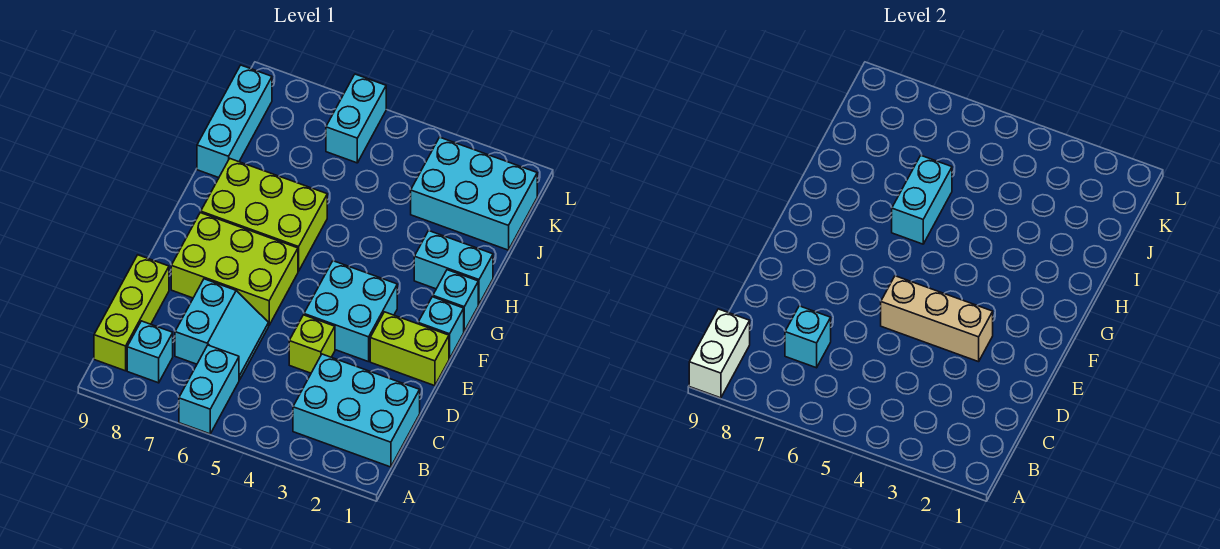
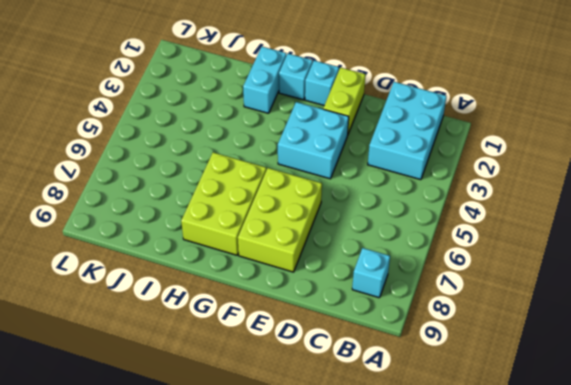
none -> cyan brick A6:B6 level 1
none -> lime brick B9:D9 level 1
none -> cyan slope C6:D7 level 1 top 7

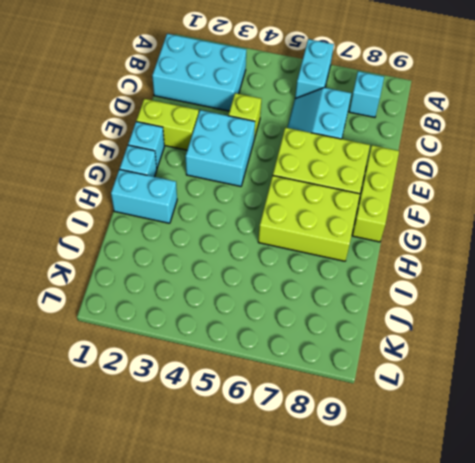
lime brick E9:G9 level 1 -> lime brick B9:D9 level 1
none -> cyan brick I9:K9 level 1
none -> cyan brick J1:K3 level 1
none -> cyan brick K6:L6 level 1

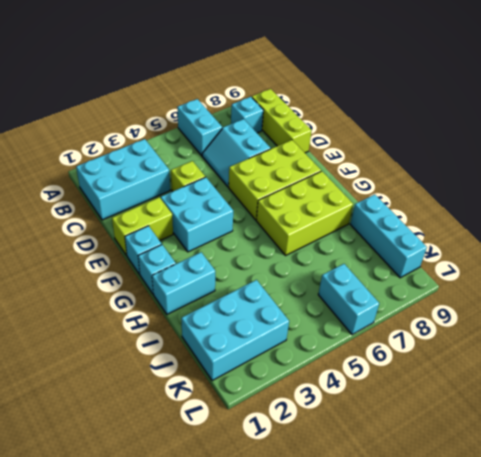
none -> white brick A9:B9 level 2
none -> cyan brick C7 level 2
none -> tan brick E3:E5 level 2

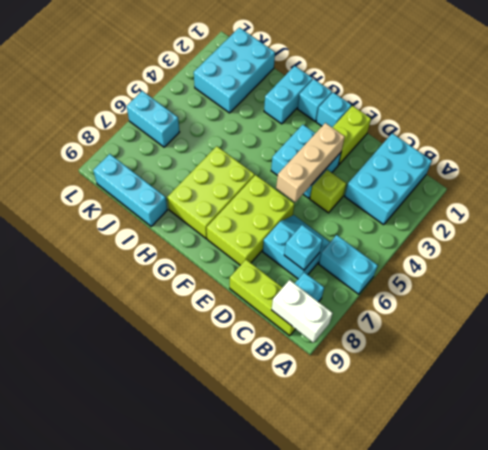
none -> cyan brick H6:I6 level 2

